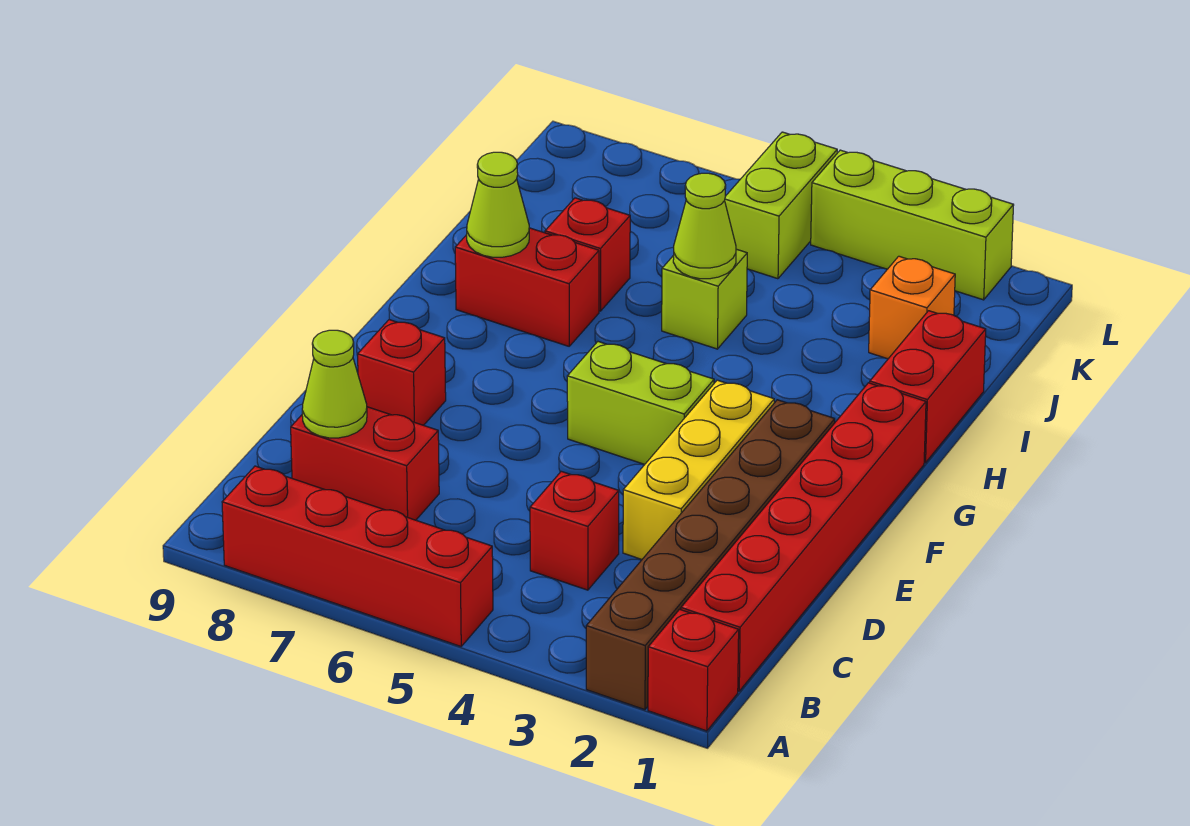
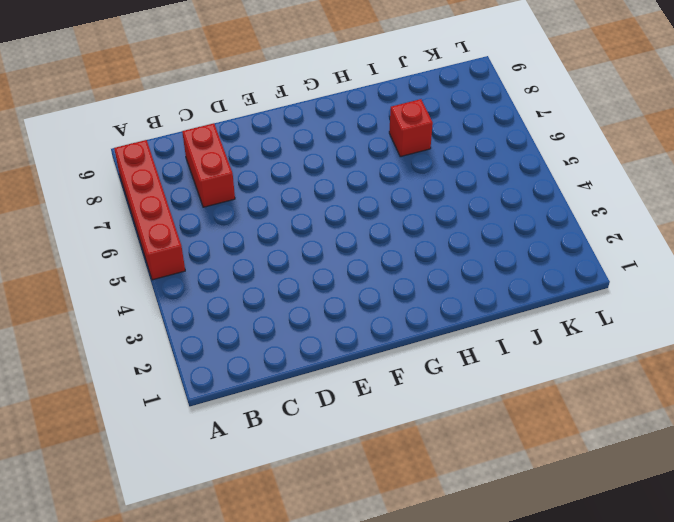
none -> red brick A1 level 1
none -> brown brick A2:F2 level 1
none -> red brick B1:G1 level 1

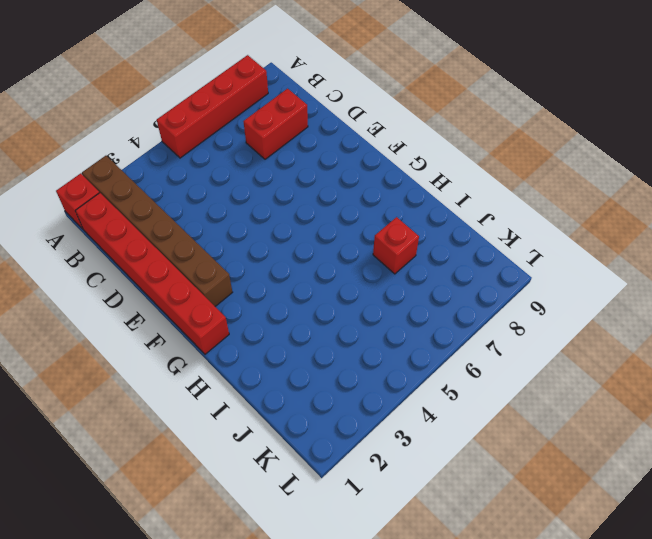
none -> red brick C4 level 1
none -> yellow brick D3:F3 level 1
none -> red brick E8 level 1

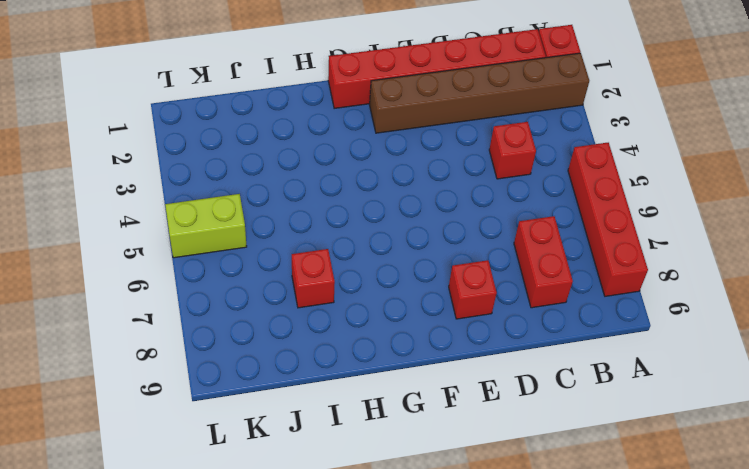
none -> yellow brick D3:F3 level 1
none -> lime brick F4:F5 level 1
none -> red brick H1:I1 level 1

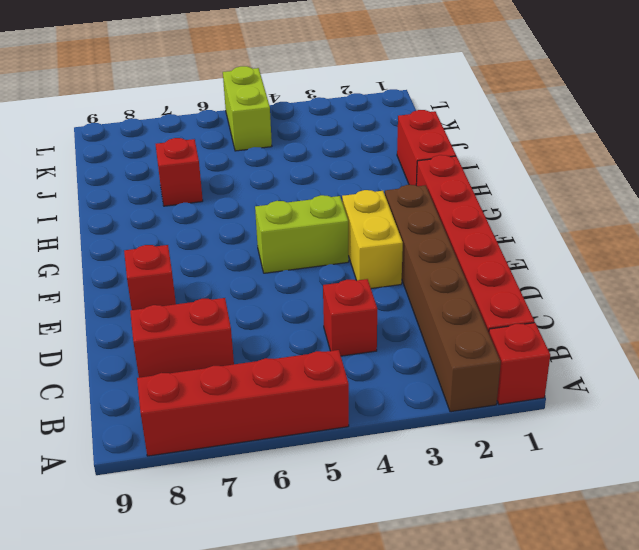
yellow brick E3:F3 level 1 -> yellow brick D3:F3 level 1
none -> red brick H7:H8 level 1
none -> lime brick I5 level 1
none -> orange brick J2 level 1

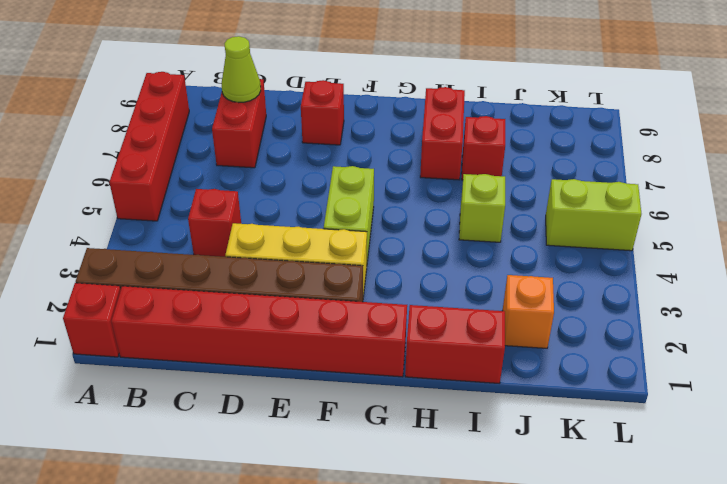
none -> lime brick L2:L4 level 1
none -> lime cone H8 level 2
none -> lime cone I5 level 2

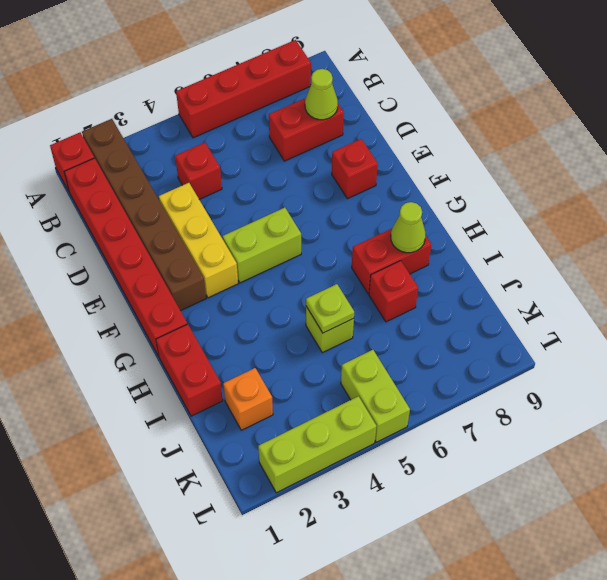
lime plate I5 level 2 -> lime cone I5 level 2

